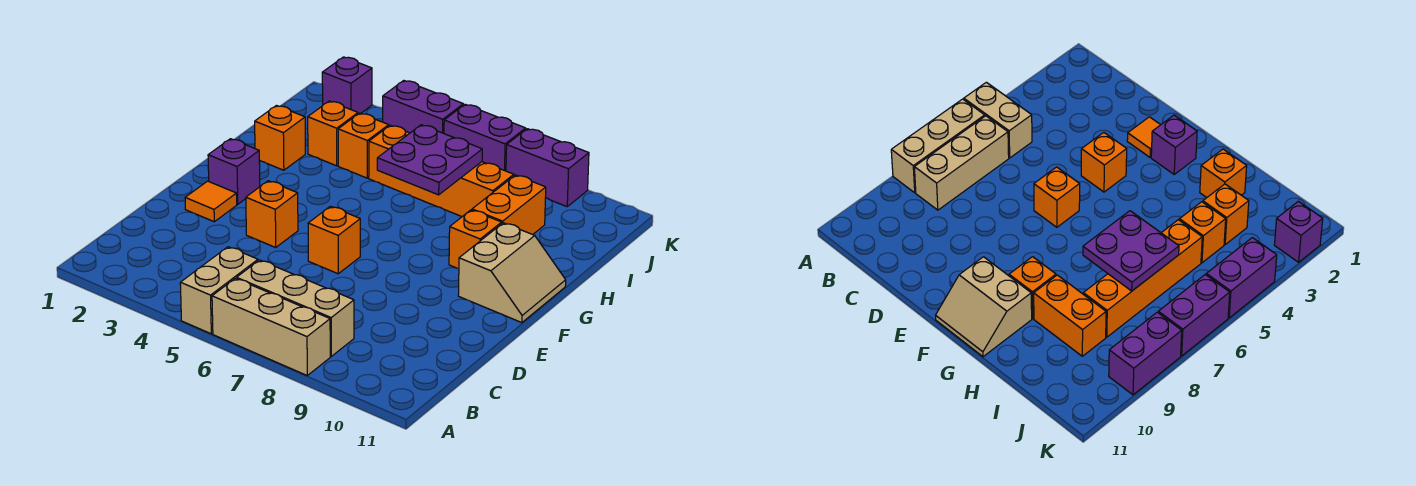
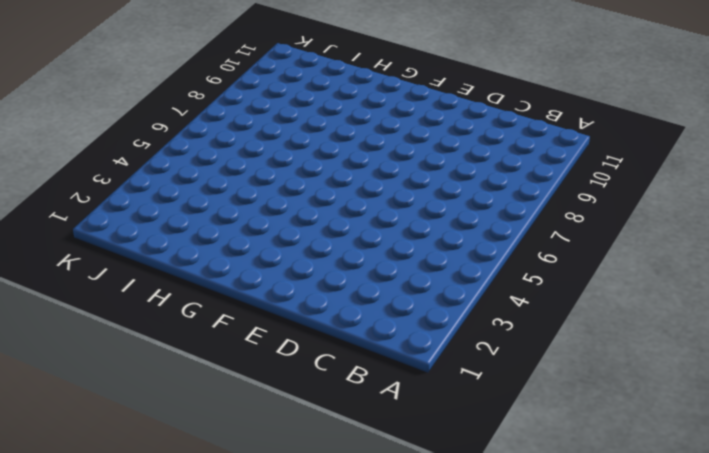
none -> tan brick A5:B5 level 1
none -> tan brick A6:A8 level 1
none -> tan brick B6:B8 level 1

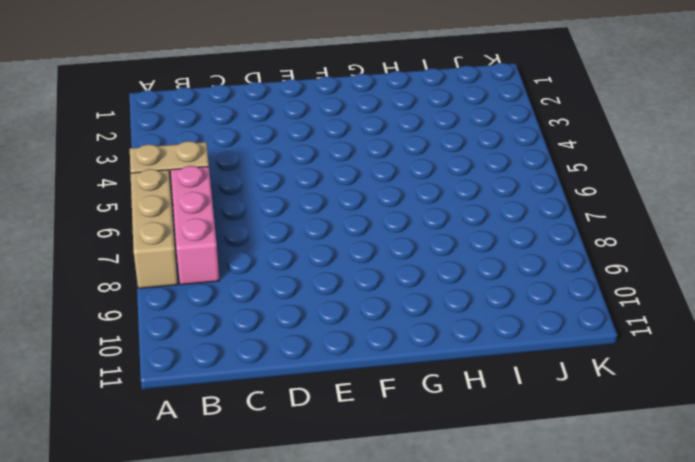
pink brick B6:B8 level 1 -> tan brick B6:B8 level 1
none -> orange tile E2 level 1
none -> orange brick E4 level 1
none -> orange brick E6 level 1

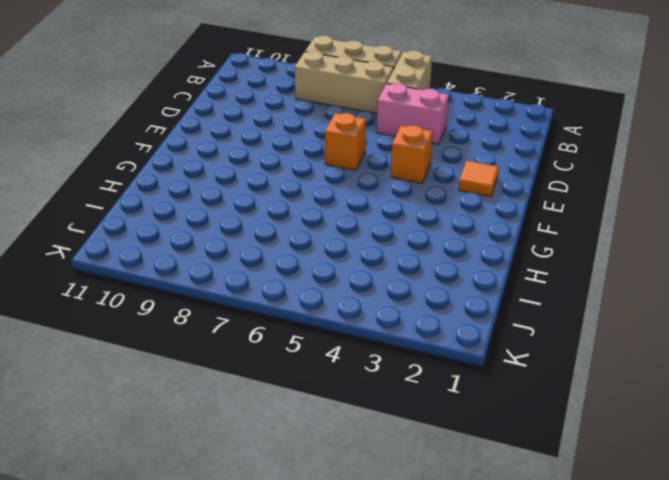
pink brick C4:C5 level 1 -> none
none -> purple brick F2 level 1
none -> tan slope F10:G11 level 1 top 10
none -> orange brick G9 level 1

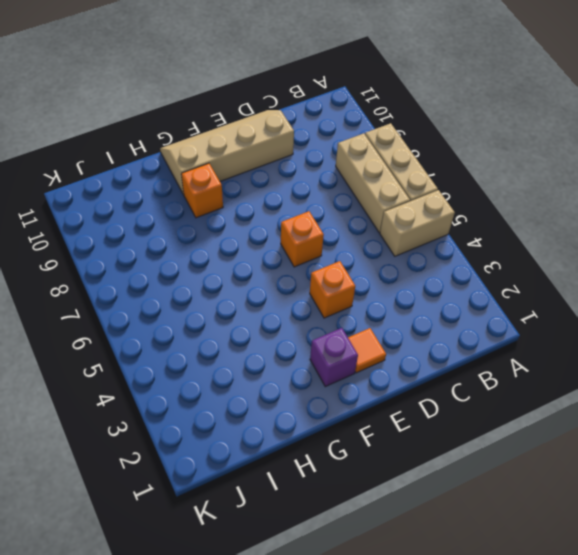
tan slope D10:G11 level 1 top 10 -> tan slope F10:G11 level 1 top 10
none -> orange brick H2 level 1
none -> orange brick H9:I9 level 1
none -> orange brick I3 level 1

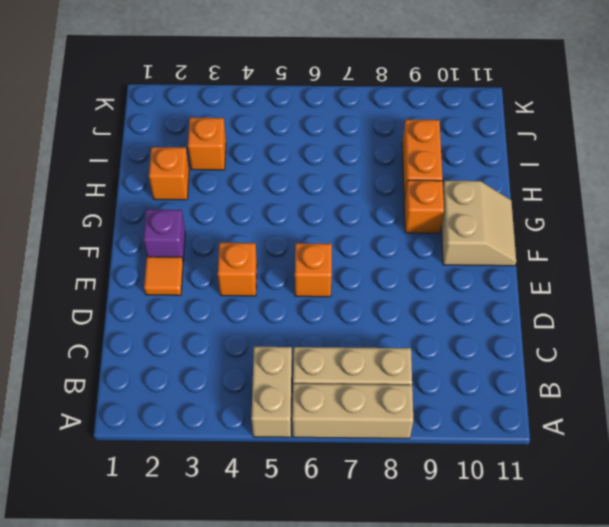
none -> orange brick I4 level 1
none -> orange brick I5:I8 level 1
none -> purple brick K2 level 1

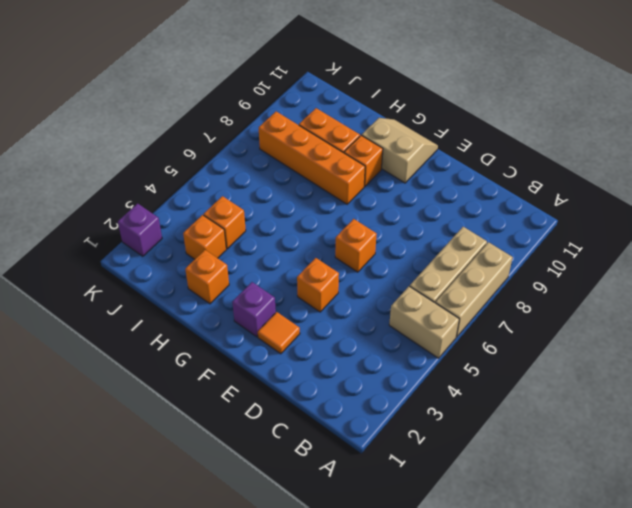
orange brick G8:J8 level 1 -> orange brick I5:I8 level 1
none -> purple brick K4:K5 level 1
none -> purple brick K6:K7 level 1
none -> purple brick K8:K9 level 1

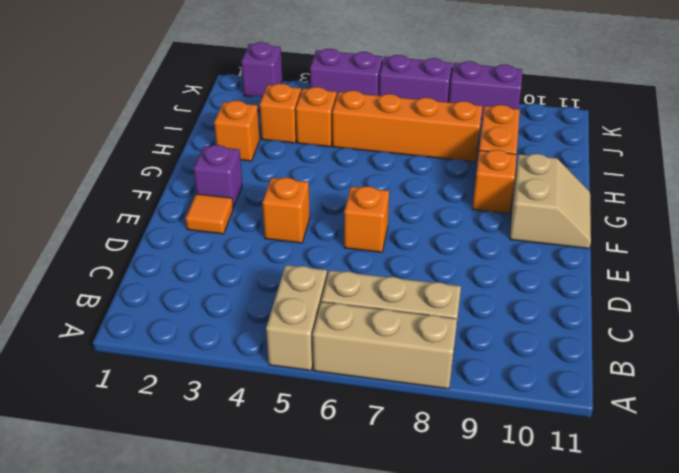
none -> purple plate H6:I7 level 2

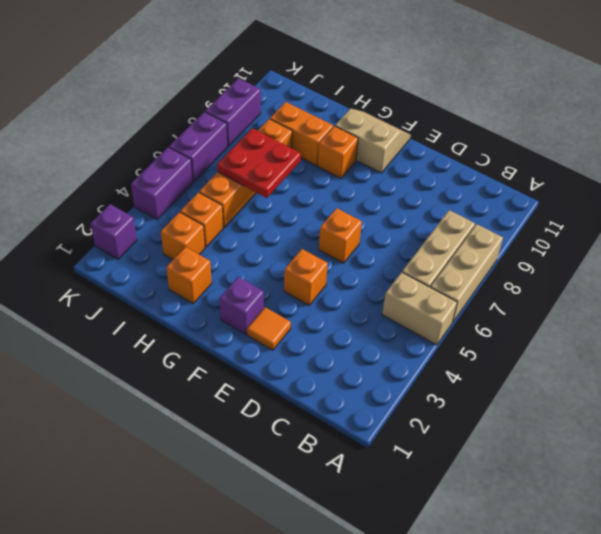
red plate H6:I7 level 2 -> purple plate H6:I7 level 2

